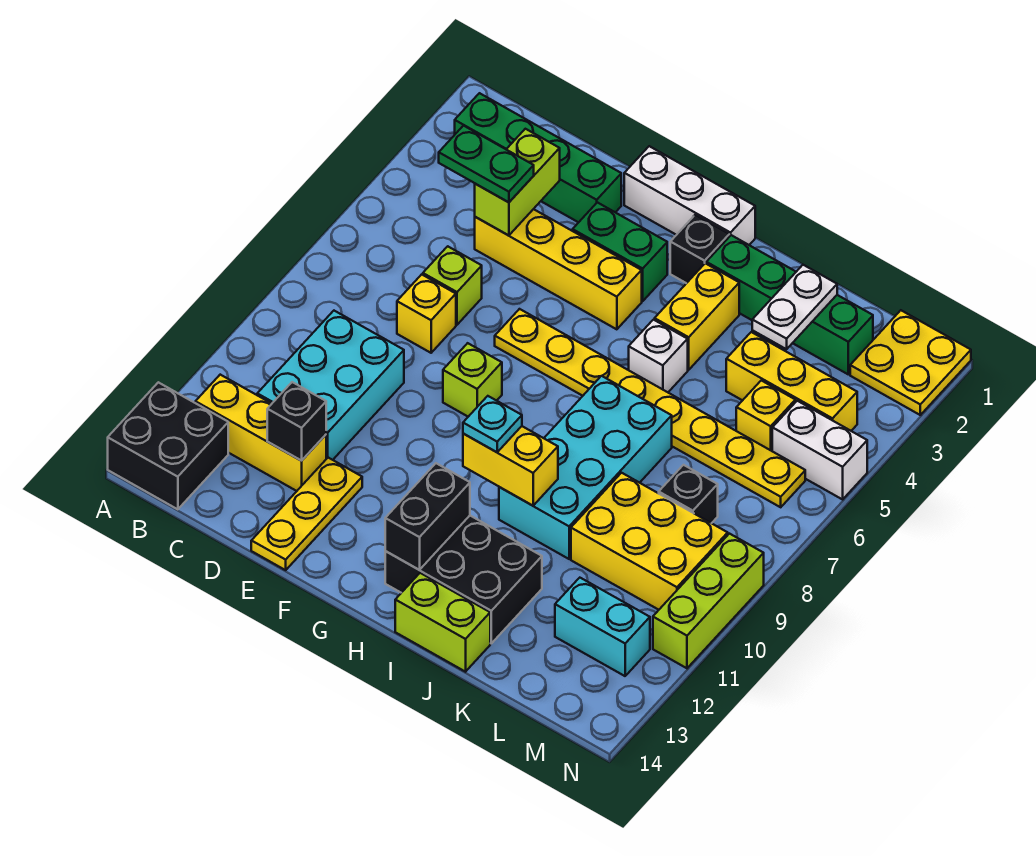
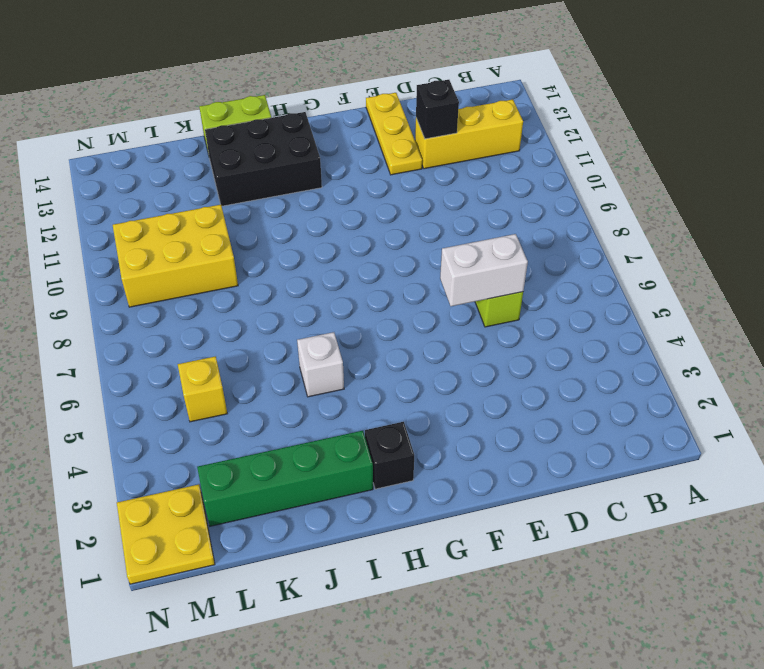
white brick D6:E6 level 2 -> white brick M5:N5 level 1
none -> black brick A13:B14 level 1
none -> green brick B2:E2 level 1
none -> cyan brick C9:D11 level 1
none -> yellow brick D4:G4 level 1

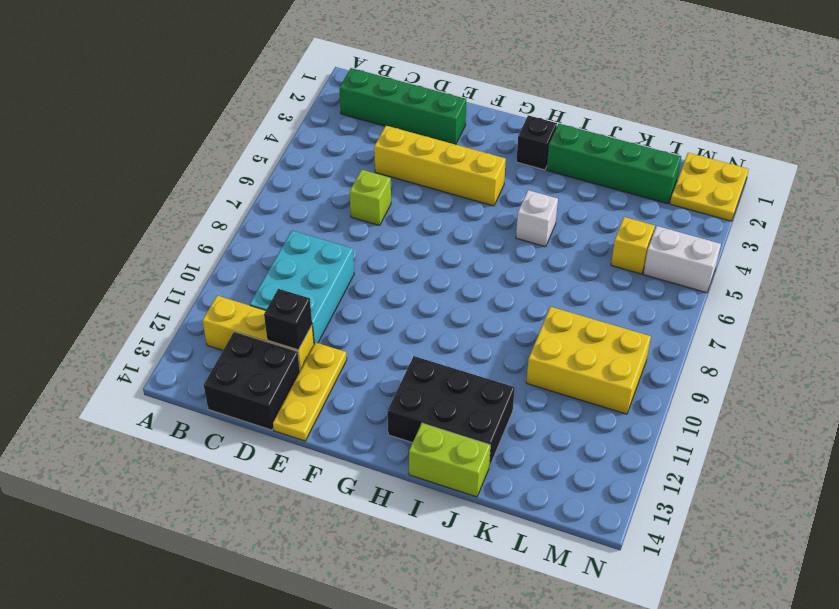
black brick C13:D14 level 1 -> black brick A13:B14 level 1
none -> yellow brick D7 level 1
none -> white brick F1:H1 level 1
none -> green brick F3:G3 level 1
none -> yellow plate F6:M6 level 1

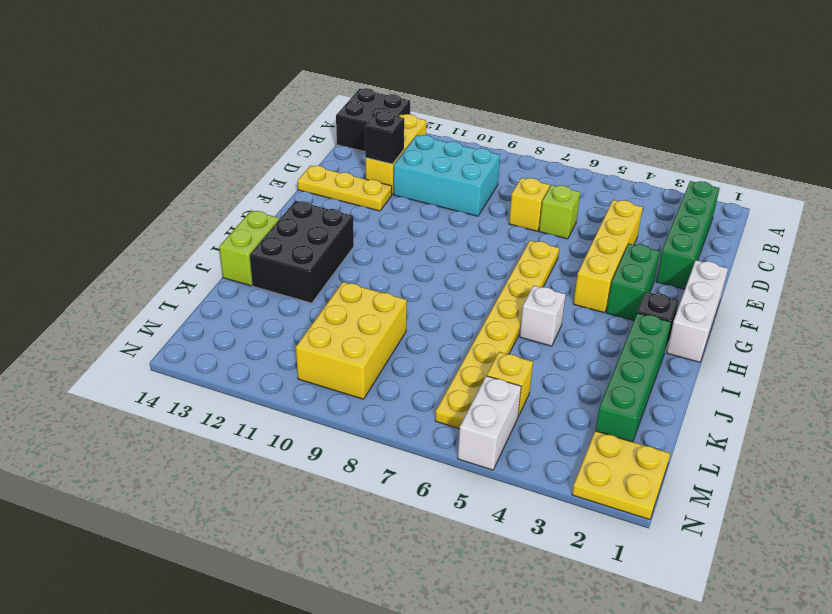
none -> lime brick F8 level 1
none -> yellow brick I3:I4 level 1
none -> cyan brick I7:J10 level 1
none -> yellow brick K4:M4 level 1

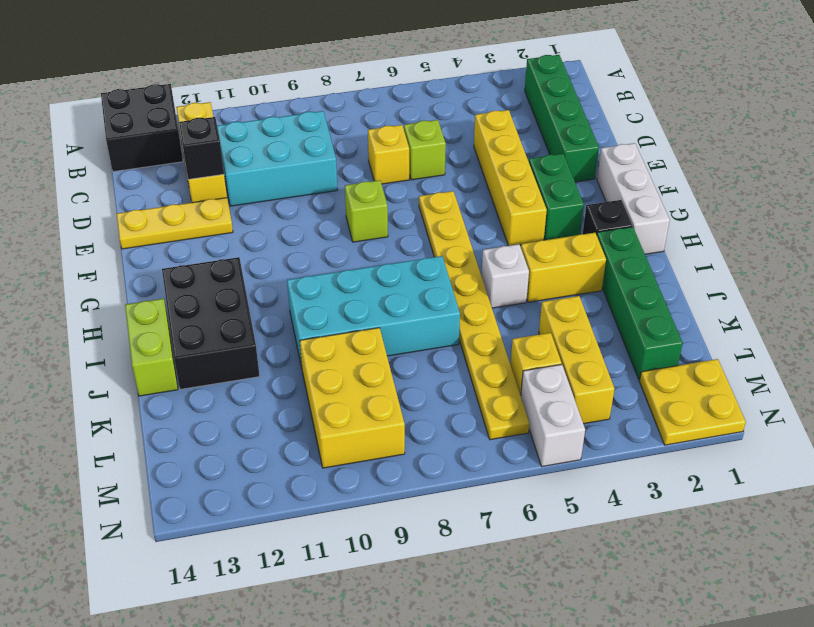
none -> black brick L8 level 1
none -> cyan brick L12:M12 level 1
none -> lime brick N9:N11 level 1
none -> lime brick D3:D4 level 2

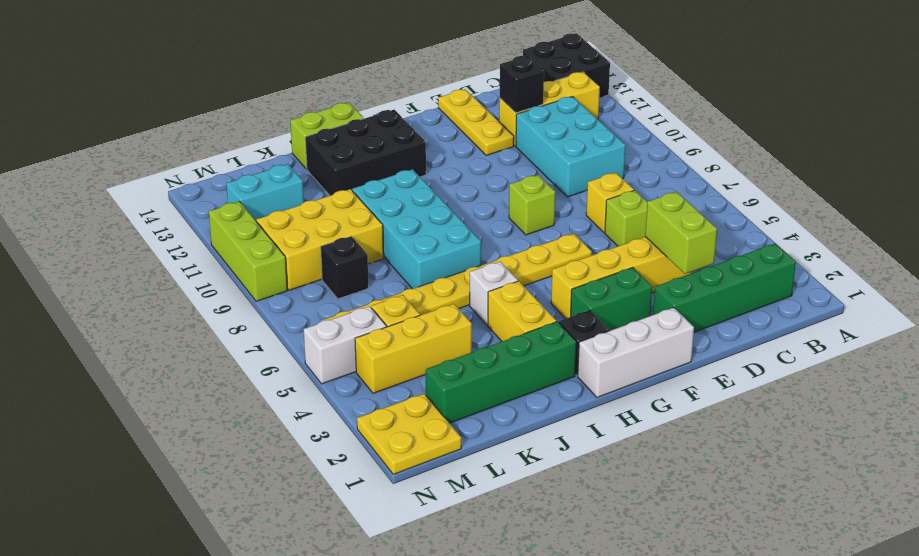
none -> yellow brick H10:I10 level 2
none -> black brick H12:H13 level 2
none -> white plate K2:K3 level 2
none -> green plate C4:D4 level 3

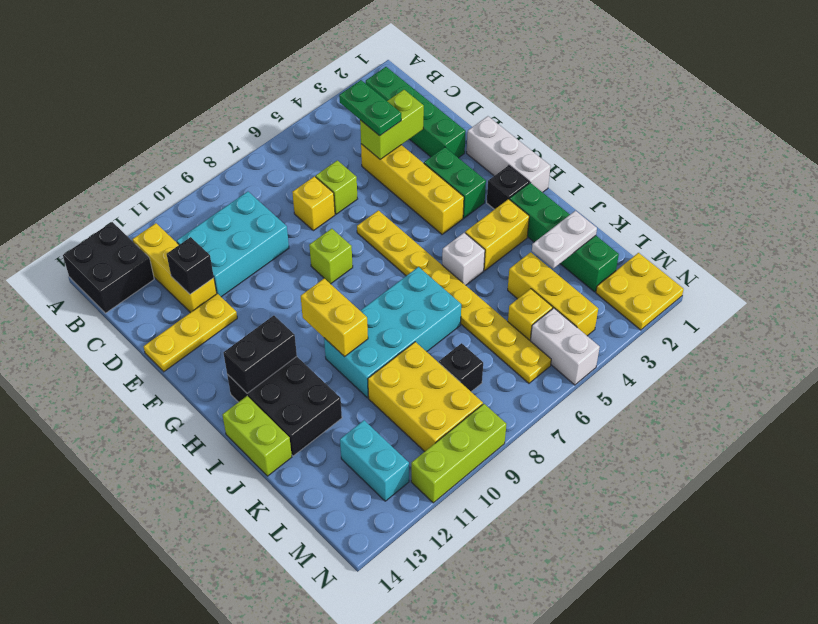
none -> cyan plate H10 level 3

